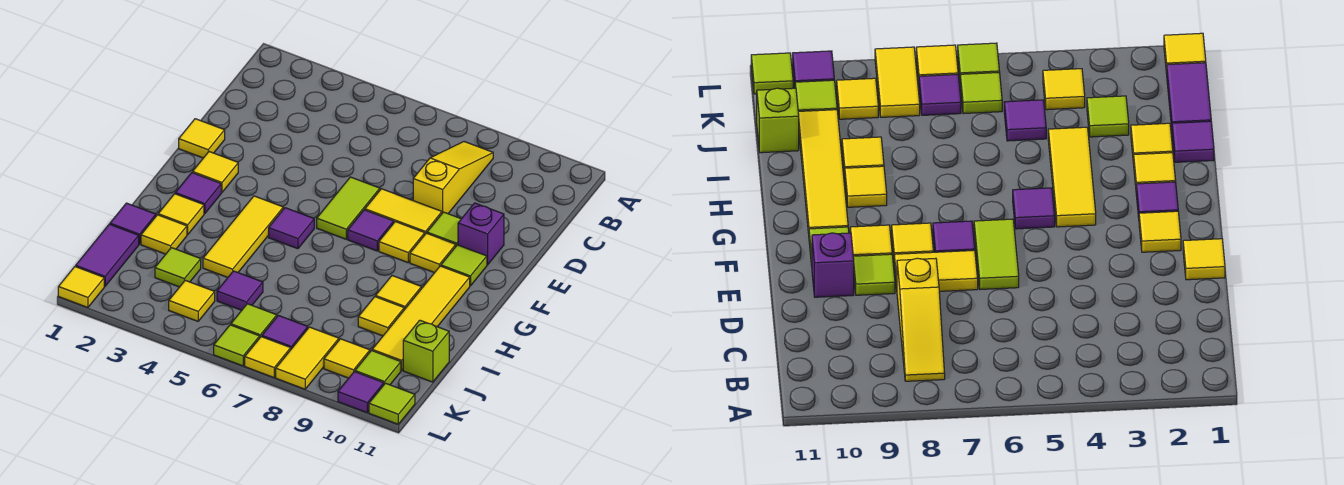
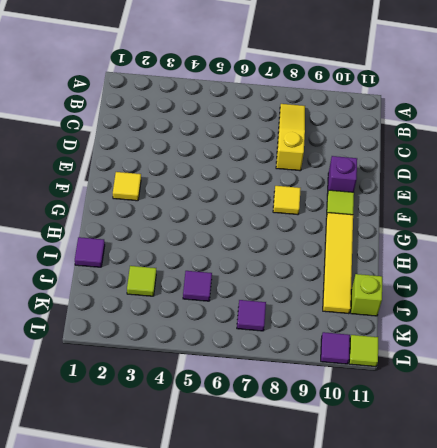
none -> yellow tile E1 level 1
none -> lime tile E6:F6 level 1
none -> yellow tile E7:E8 level 1
none -> lime tile E9 level 1

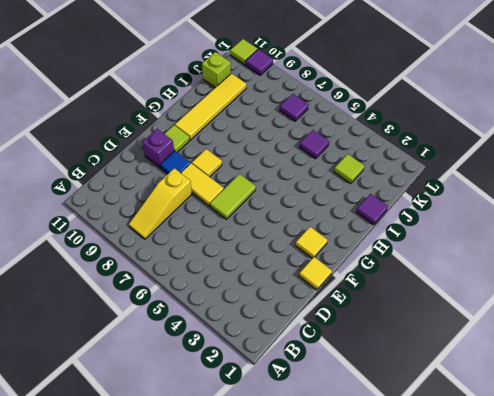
blue tile E9 level 1 -> lime tile E9 level 1
none -> purple tile F7 level 1
none -> yellow tile F9 level 1
none -> purple tile G2 level 1
none -> yellow tile G4:I4 level 1

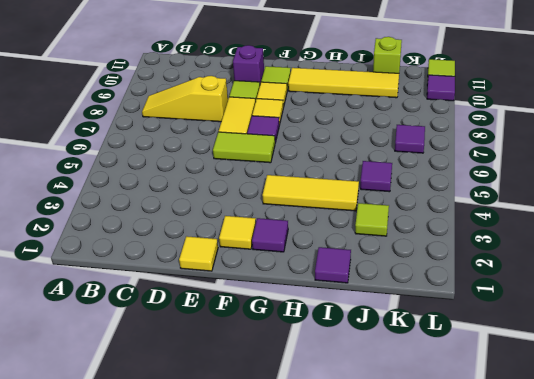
none -> purple tile G5 level 1
none -> yellow tile H2 level 1
none -> yellow tile H9 level 1
none -> yellow tile I2 level 1

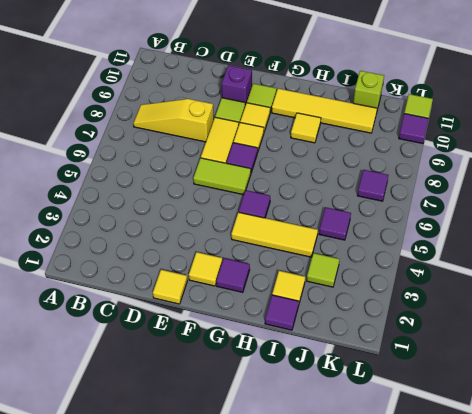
none -> yellow tile H2 level 1
none -> yellow tile I9 level 1
none -> purple tile J1:K1 level 1
none -> yellow tile K4 level 1

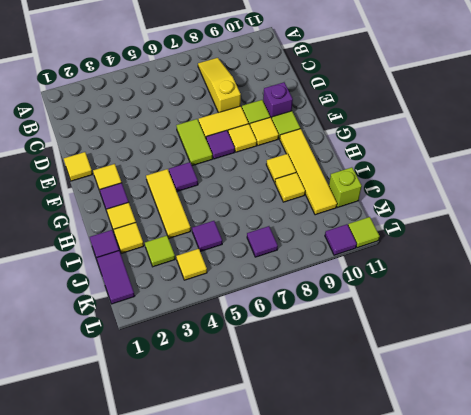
none -> lime tile K6 level 1
none -> yellow tile K8:L8 level 1
none -> yellow tile K9 level 1
none -> lime tile K10 level 1

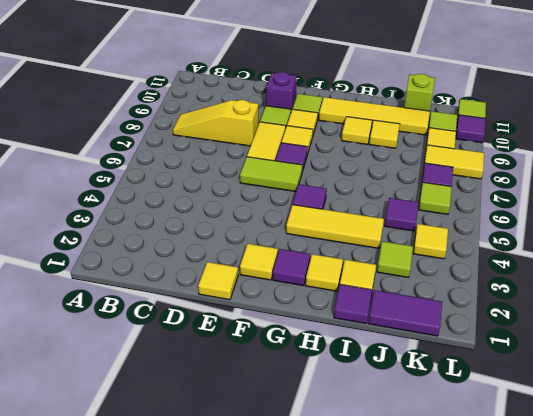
none -> yellow tile L1 level 1
none -> lime tile L6 level 1
none -> yellow tile L7 level 1

